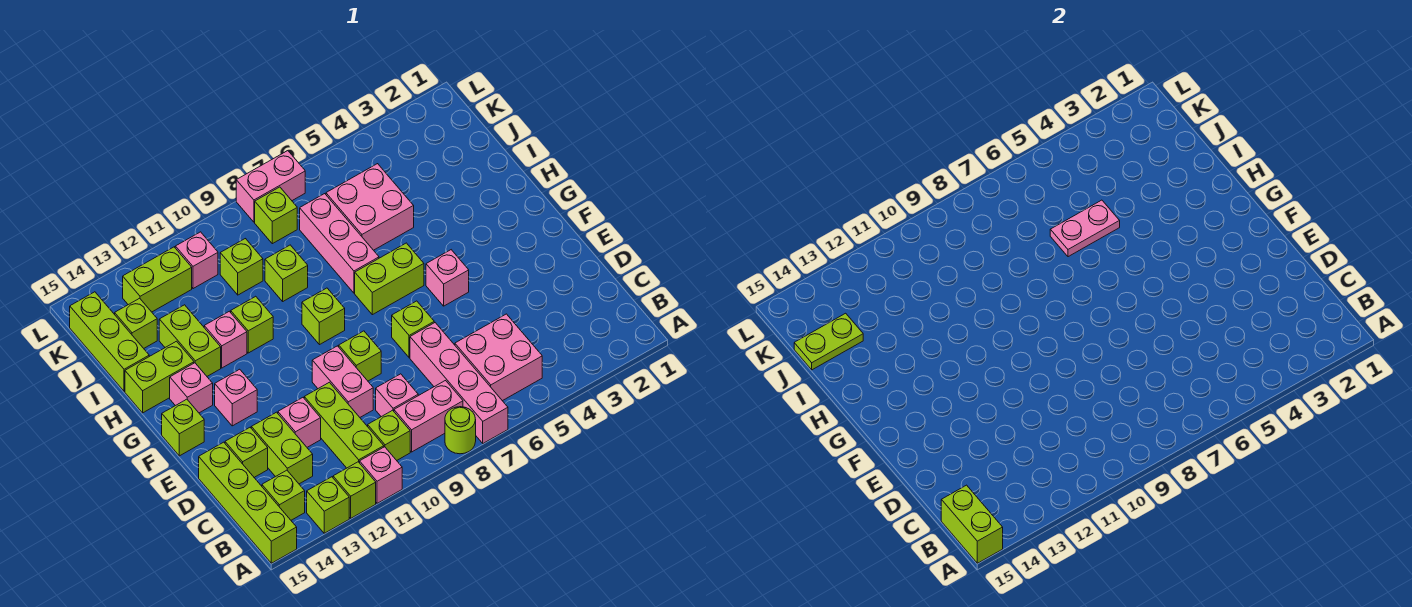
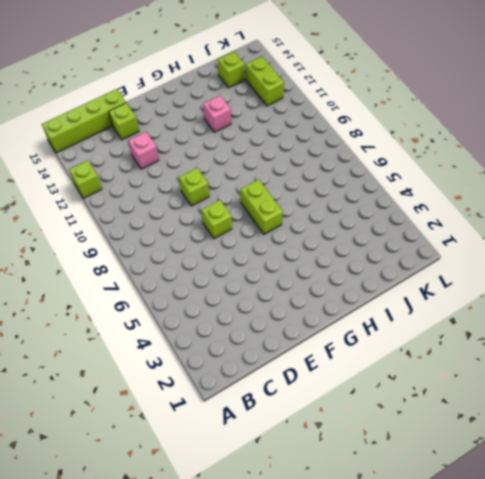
none -> pink brick A7:D7 level 1
none -> lime round brick A8 level 1
none -> pink brick A11 level 1
none -> lime brick A13 level 1

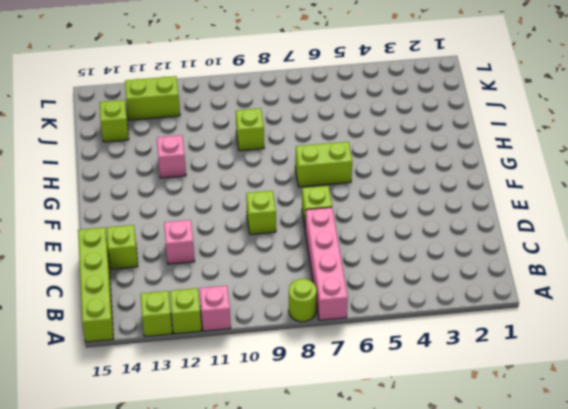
none -> pink brick B5:C6 level 1
none -> pink brick B8:B9 level 1
none -> lime brick B10 level 1
none -> lime brick B11:D11 level 1

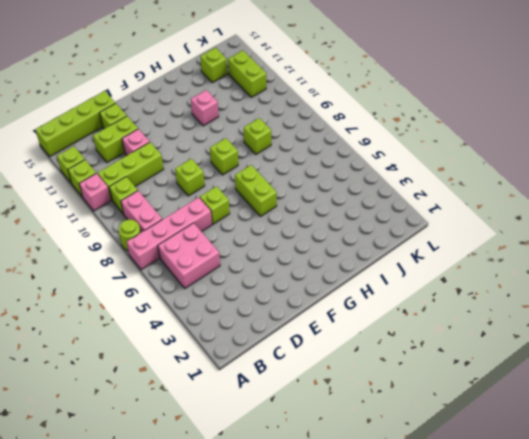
none -> lime brick B14 level 1
none -> pink brick C9 level 1
none -> pink brick D10:E10 level 1
none -> pink brick F5 level 1

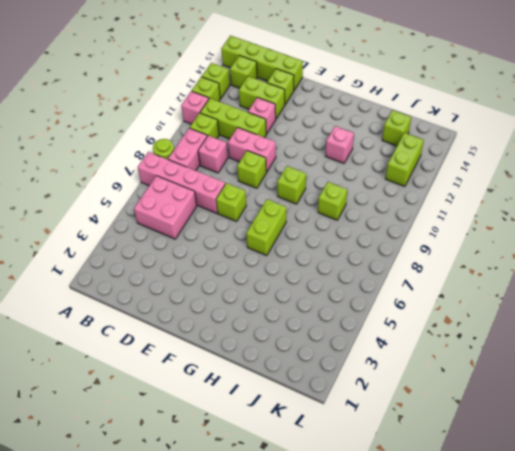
none -> pink brick F5 level 1
none -> pink brick F13 level 1
none -> lime brick F15 level 1
none -> pink brick G14 level 1

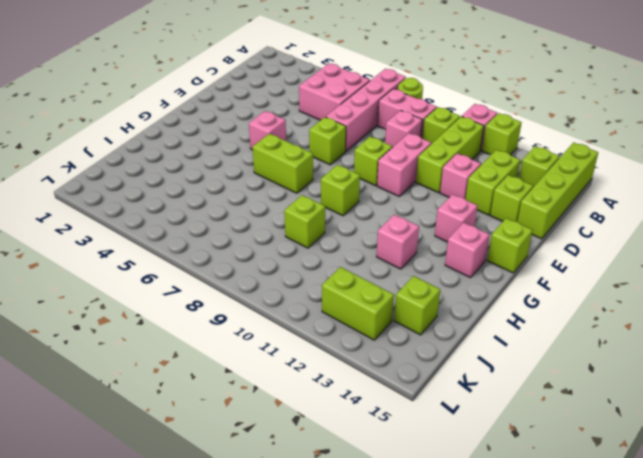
none -> lime brick A13 level 1
none -> pink brick H7:J7 level 1
none -> lime brick H11 level 1
none -> lime brick H13:I13 level 1

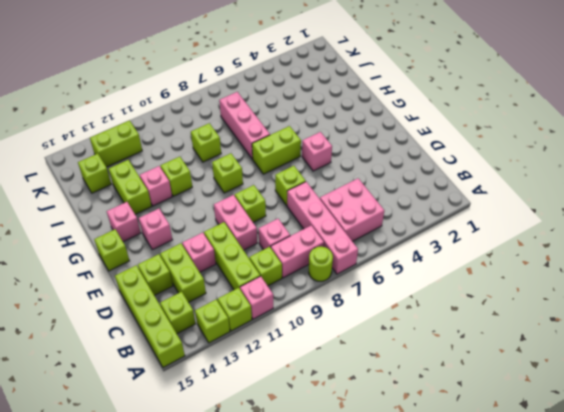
none -> lime brick H14:H15 level 1
none -> pink brick I5:J6 level 1
none -> lime brick I15:K15 level 1
none -> lime brick J10 level 1

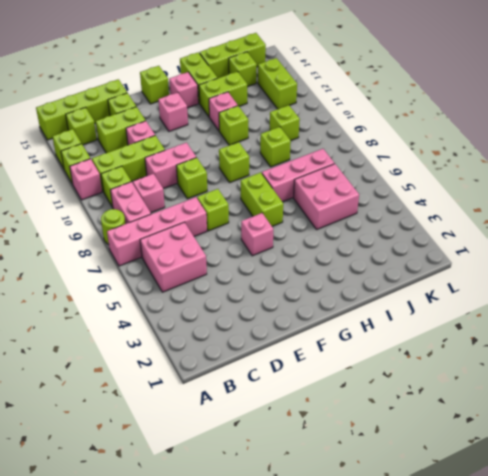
none -> lime brick K8 level 1
none -> pink brick K11 level 1
none -> pink brick L7:L8 level 1
none -> lime brick A15:B15 level 2

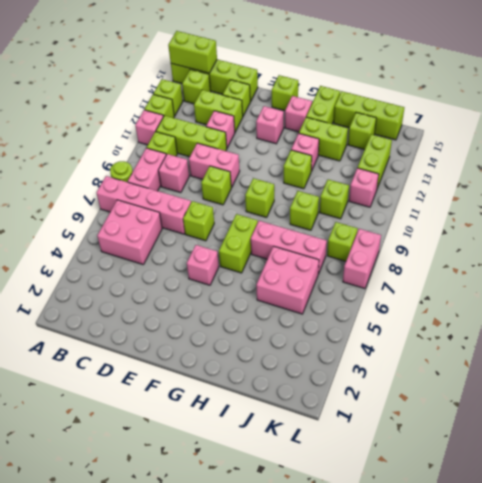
none -> pink plate I5:I6 level 2
none -> lime plate J14:J15 level 2

